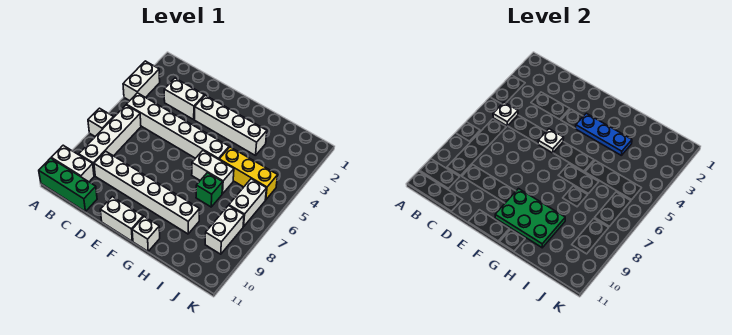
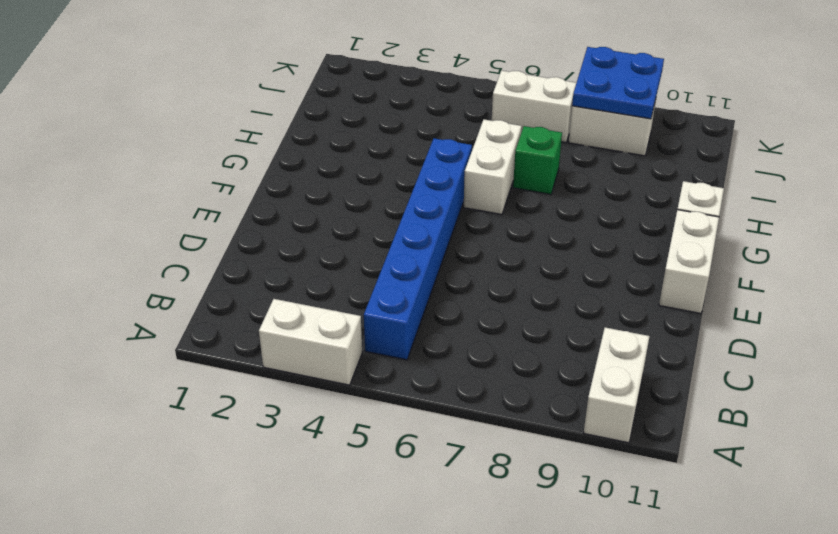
blue brick B5:G5 level 1 -> white brick B5:G5 level 1
blue plate J8:K9 level 2 -> none
none -> white brick A7 level 1
none -> green brick A11:C11 level 1
none -> white brick B6:B9 level 1

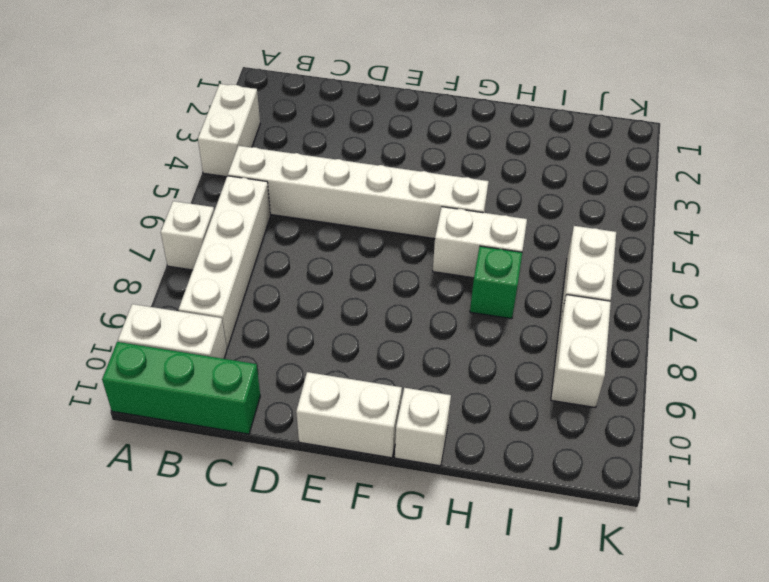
none -> white brick C3:D3 level 1
none -> white brick C9:H9 level 1
none -> white brick E3:H3 level 1

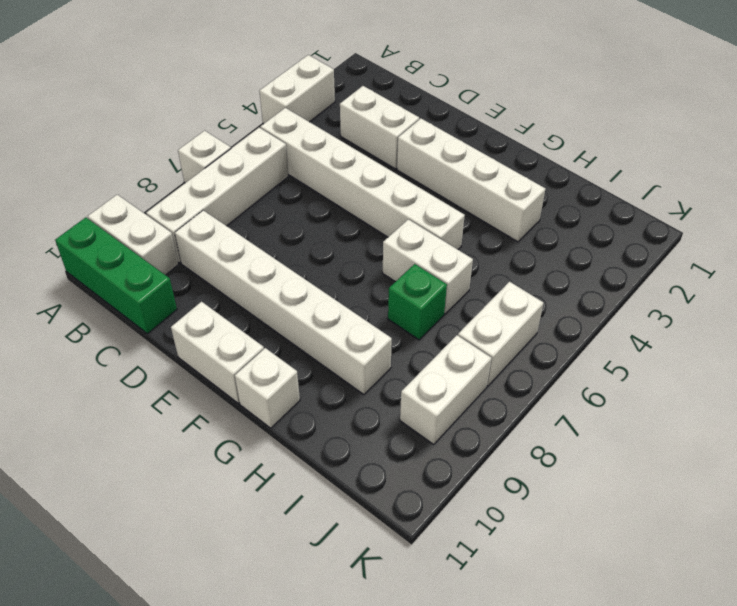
none -> yellow brick H5:J5 level 1
none -> white plate B5 level 2
none -> white plate E5 level 2

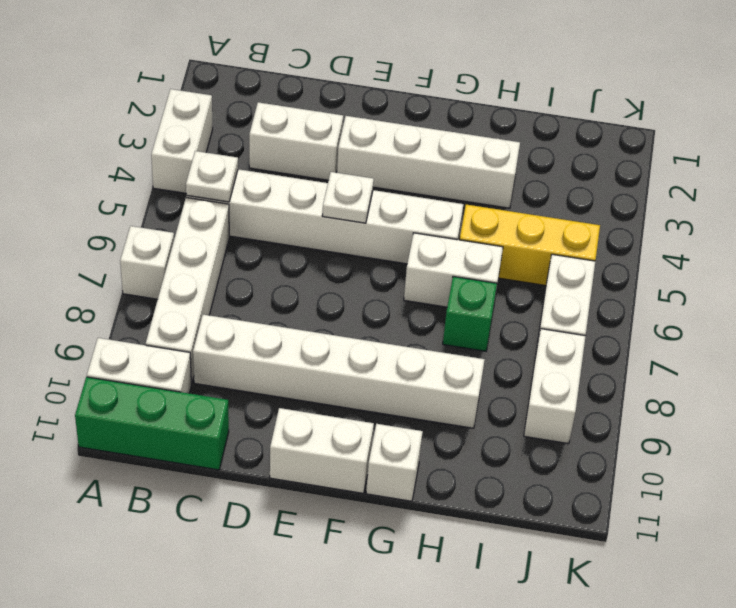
none -> blue plate F3:H3 level 2
none -> green plate F9:H10 level 2

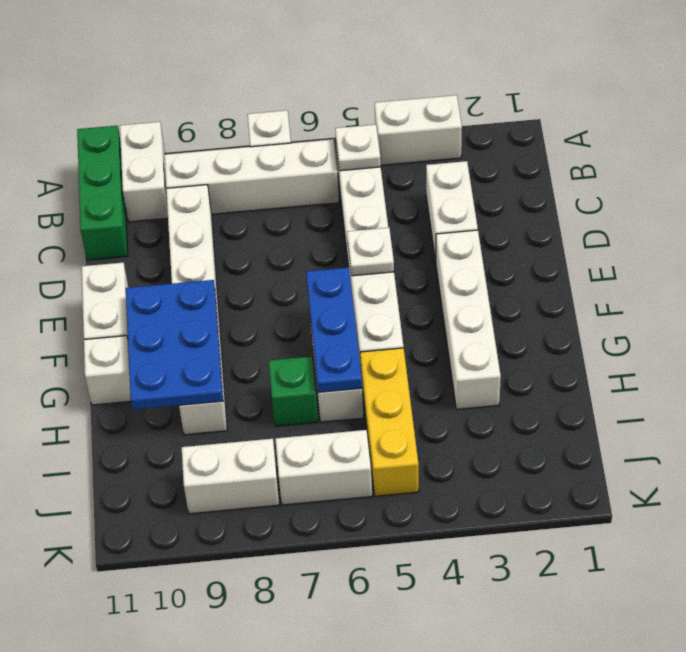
blue plate F6:H6 level 2 -> blue plate F3:H3 level 2
blue plate F9:H10 level 2 -> green plate F9:H10 level 2

